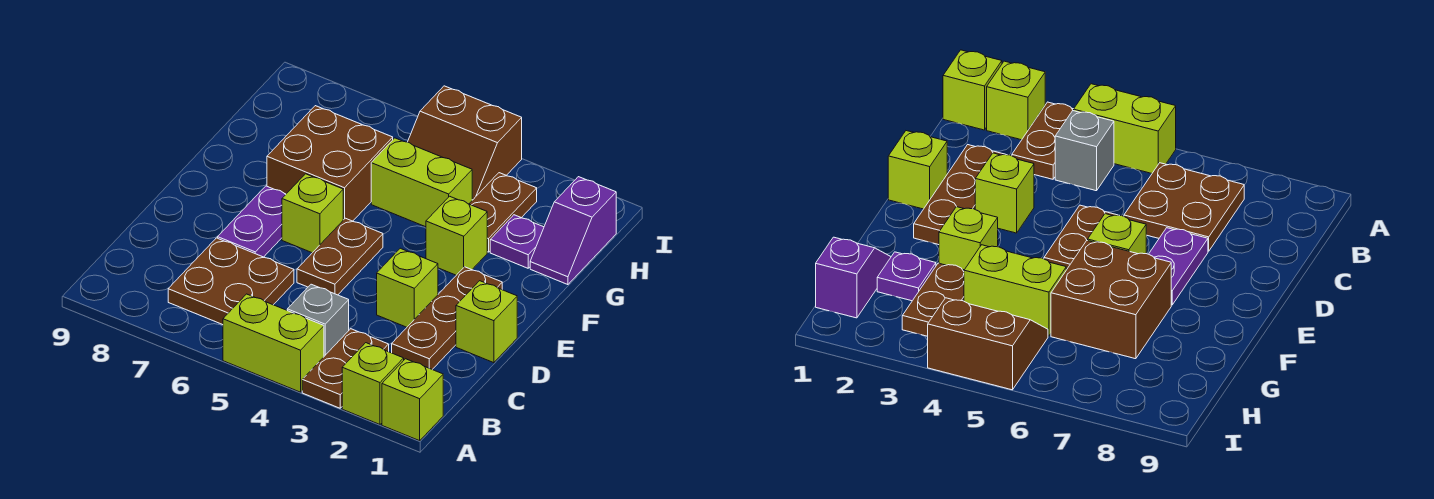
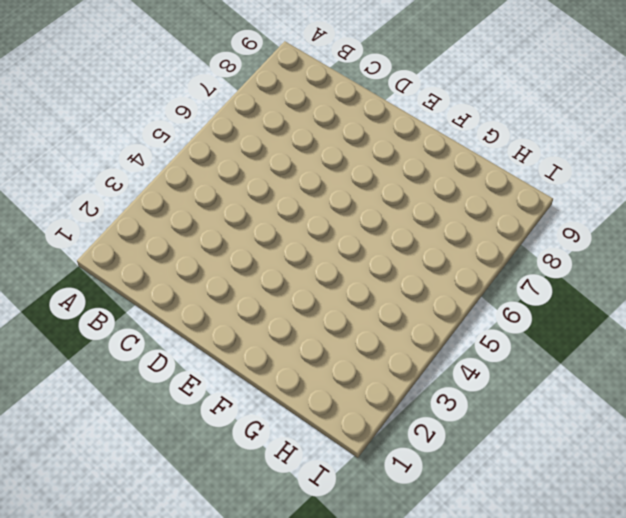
none -> lime brick A1 level 1
none -> lime brick A2 level 1
none -> brown plate A3:B3 level 1

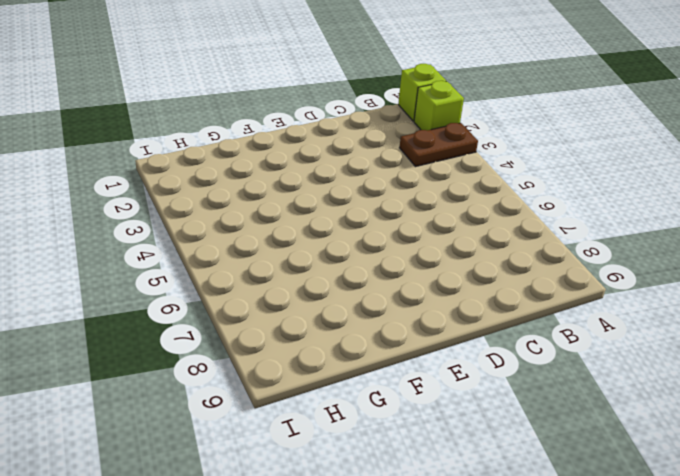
none -> lime brick A4:A5 level 1
none -> grey brick B4 level 1
none -> brown plate B6:C7 level 1

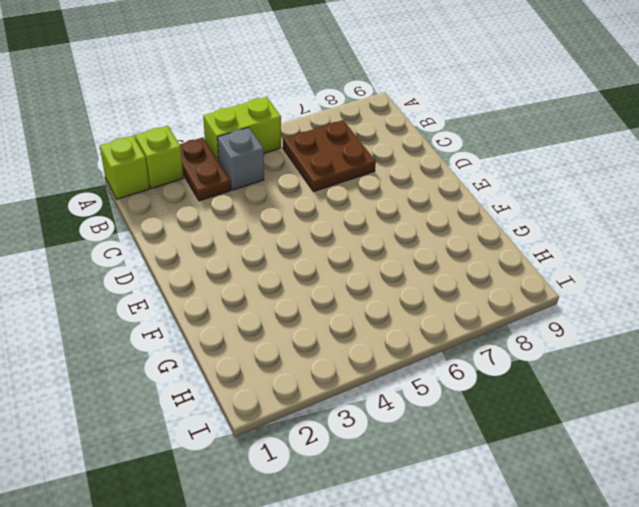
none -> brown plate C2:E2 level 1
none -> lime brick D1 level 1
none -> lime brick D3 level 1

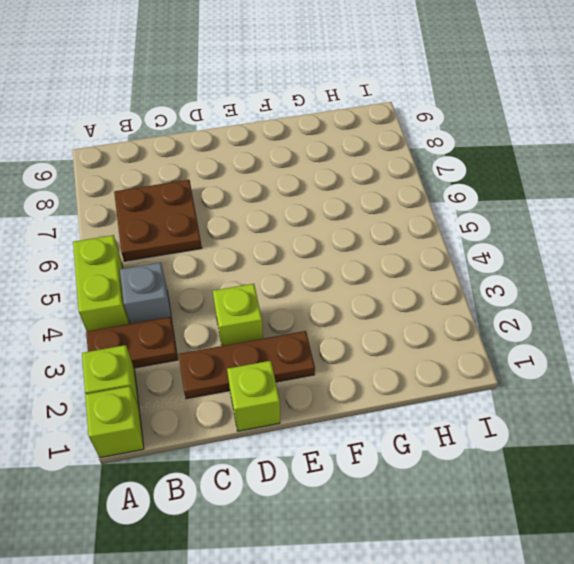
none -> brown plate D5:E5 level 1
none -> purple plate D7:E7 level 1
none -> lime brick E6 level 1

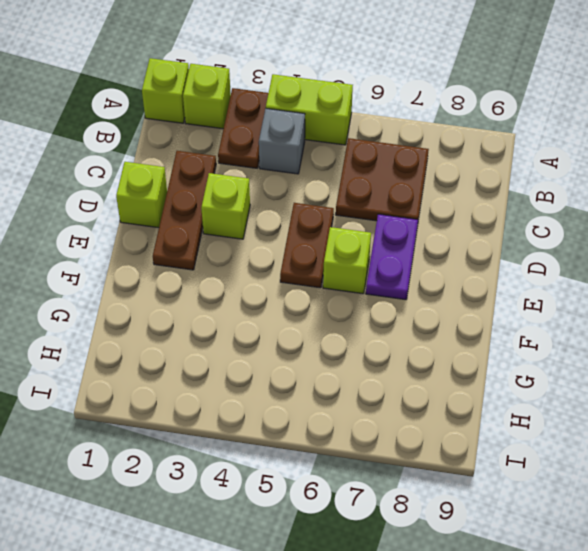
none -> lime brick F3 level 1
none -> brown brick F6:G7 level 1
none -> purple slope G1:H1 level 1 top H

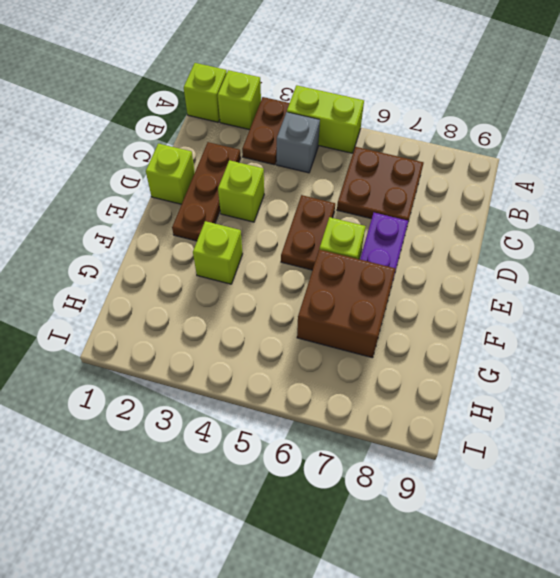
none -> purple slope G1:H1 level 1 top H
none -> purple plate G2 level 1
none -> brown plate G3:H3 level 1

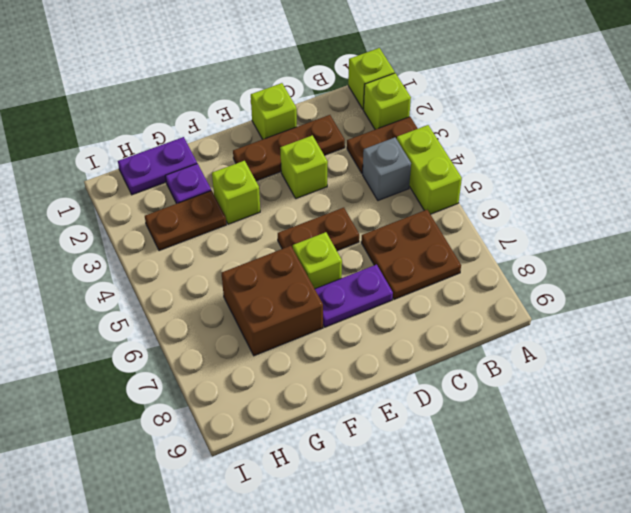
purple plate G1:H1 level 1 -> purple slope G1:H1 level 1 top H
none -> lime brick G4:G5 level 1
none -> brown slope H4:I5 level 1 top I

